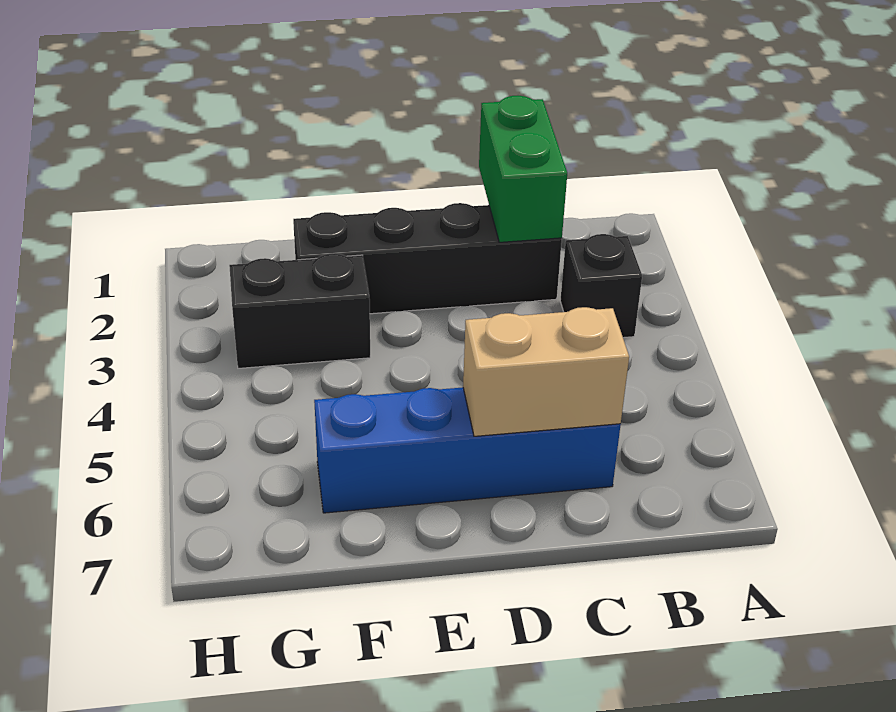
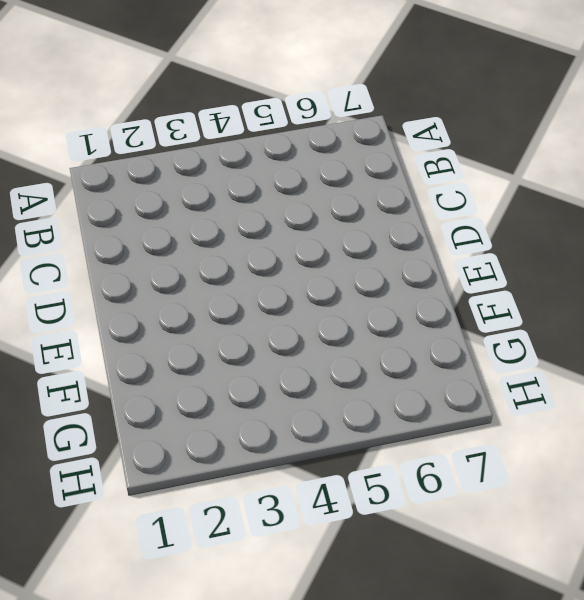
none -> black brick B3 level 1
none -> black brick C2:F2 level 1

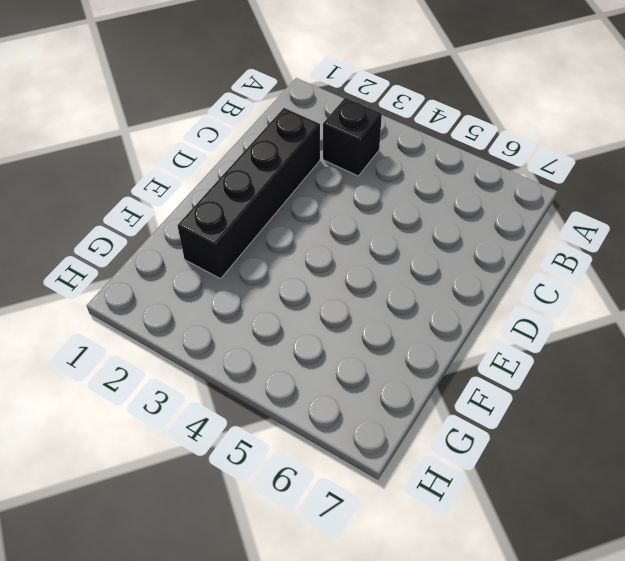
none -> blue brick C6:F6 level 1
none -> black brick F3:G3 level 1

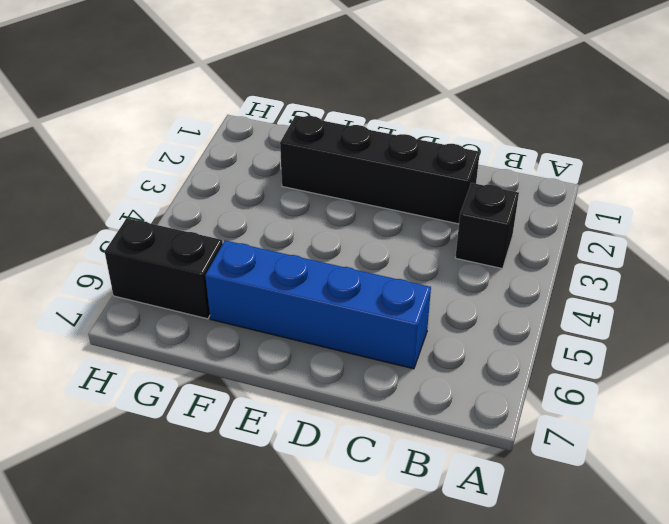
black brick G6:H6 level 1 -> black brick F3:G3 level 1
none -> green brick C1:C2 level 2
none -> tan brick C6:D6 level 2

